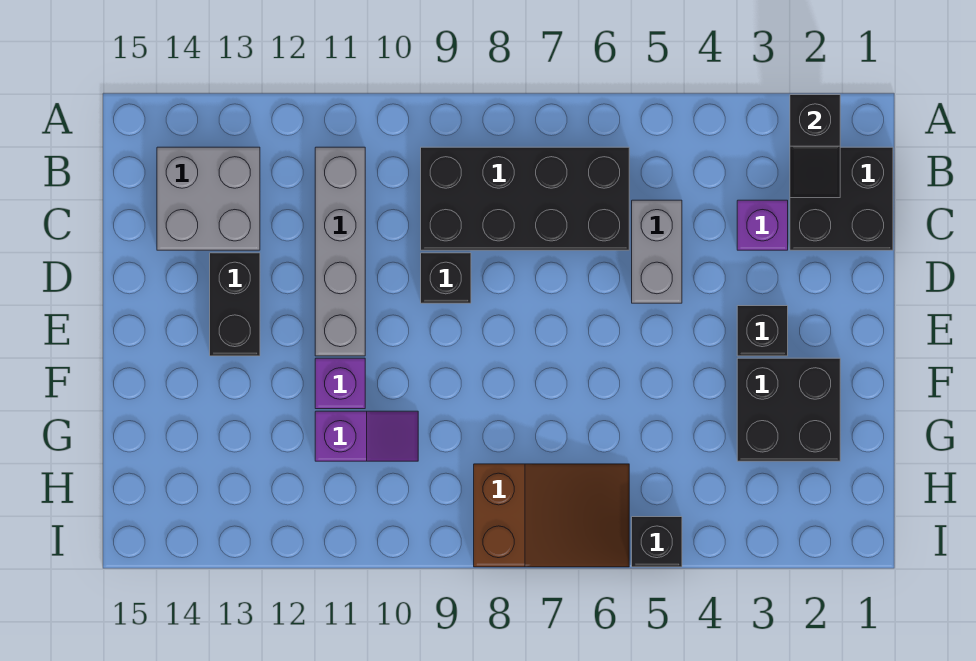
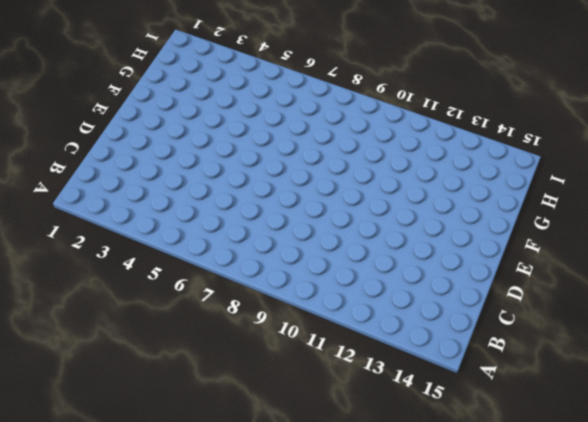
none -> black brick B1:C2 level 1
none -> black brick B6:C9 level 1
none -> grey brick B11:E11 level 1

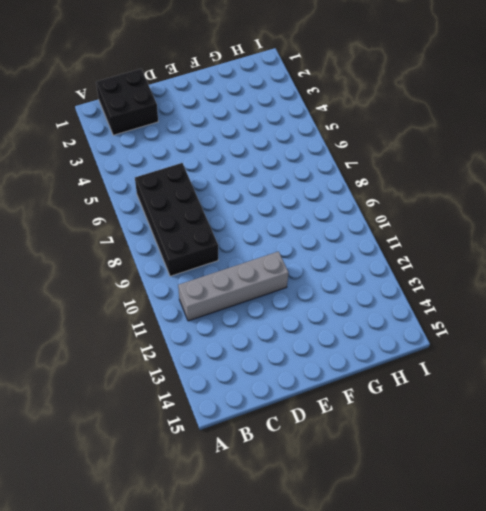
none -> grey brick B13:C14 level 1
none -> purple brick C3 level 1
none -> grey brick C5:D5 level 1

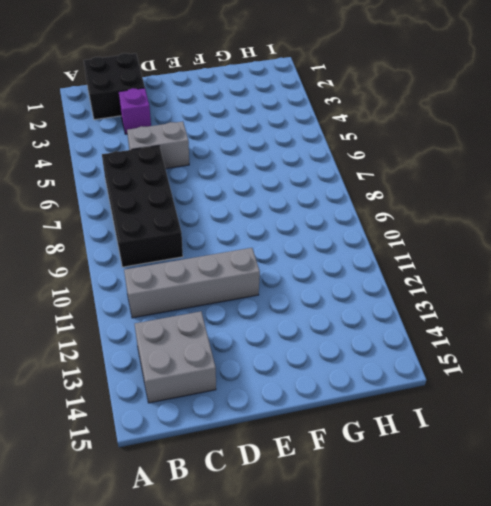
none -> black brick D9 level 1
none -> black brick D13:E13 level 1
none -> black brick E3 level 1

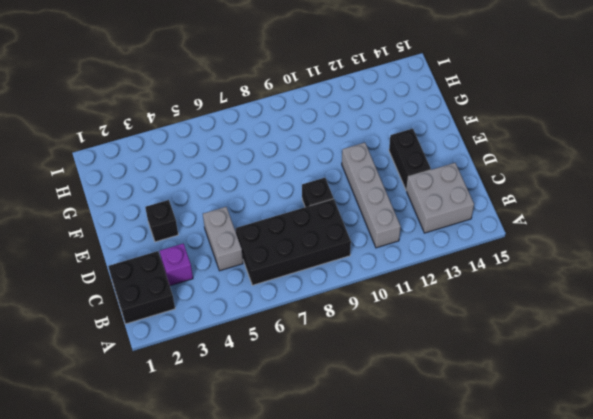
none -> black brick F2:G3 level 1
none -> purple brick F11 level 1
none -> purple slope G10:G11 level 1 top 11

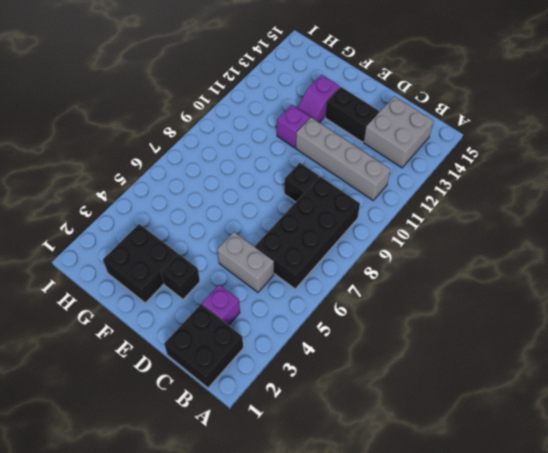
purple slope F12:F13 level 1 top 13 -> purple slope G10:G11 level 1 top 11
none -> brown slope H6:I8 level 1 top 8
none -> black brick I5 level 1
none -> black slope A2:B2 level 2 top A

